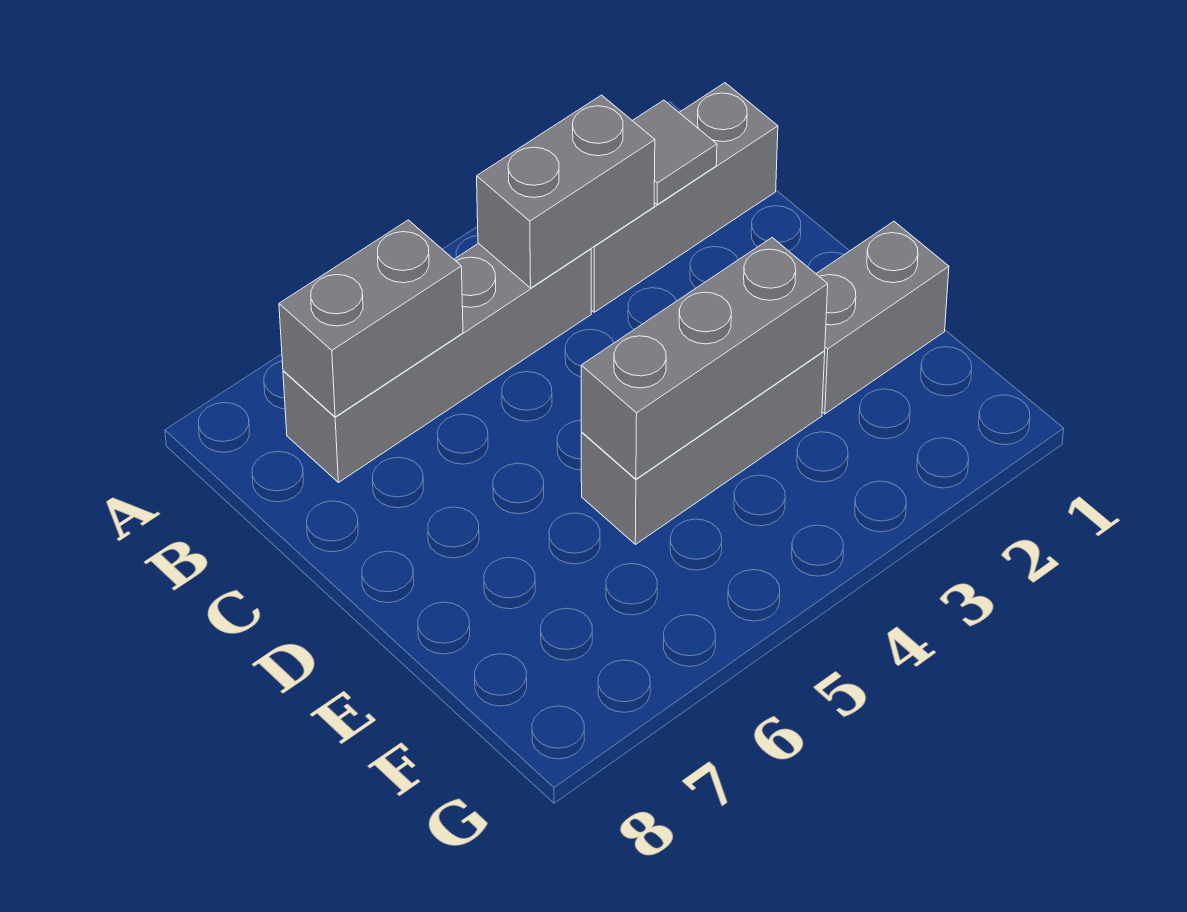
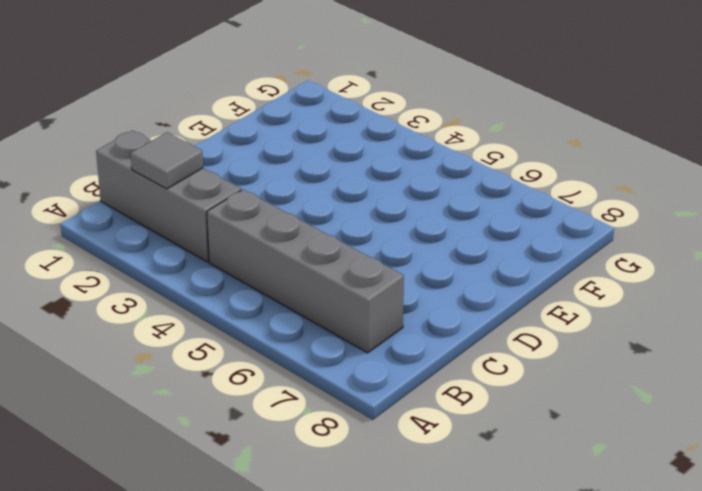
none -> grey brick E1:E2 level 1
none -> grey brick E3:E5 level 1

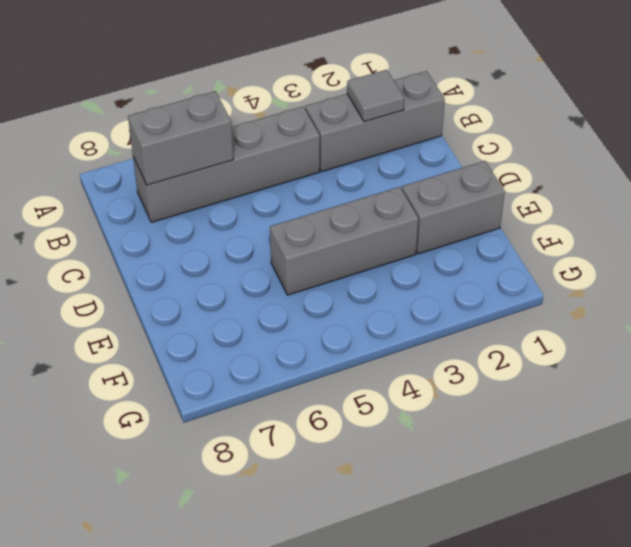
none -> grey brick B3:B4 level 2
none -> grey brick E3:E5 level 2

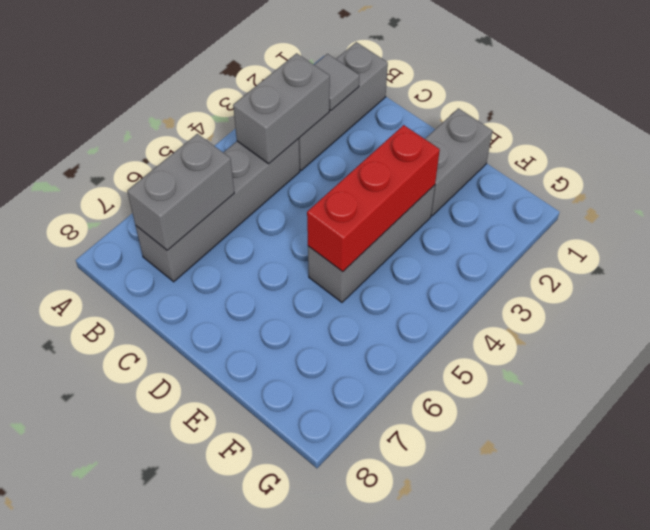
red brick E3:E5 level 2 -> grey brick E3:E5 level 2

